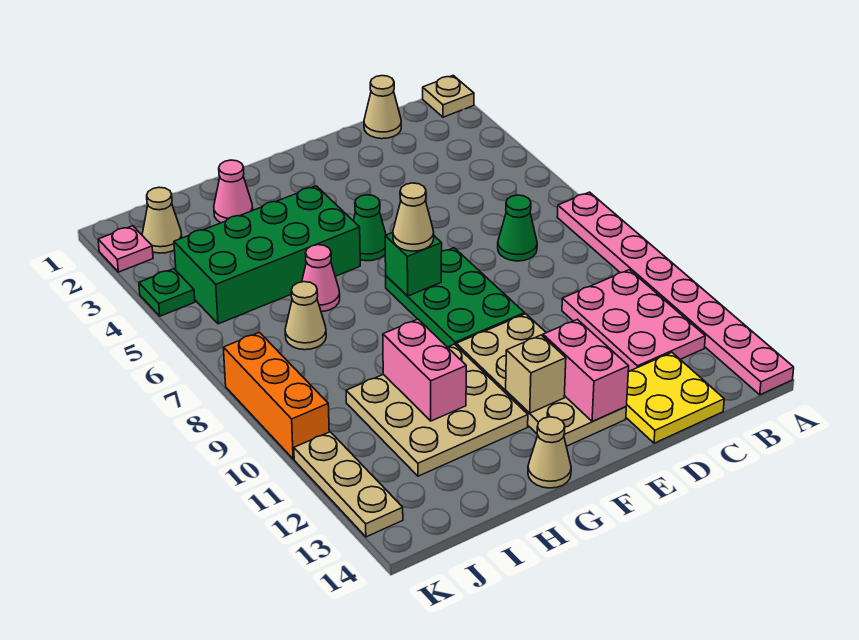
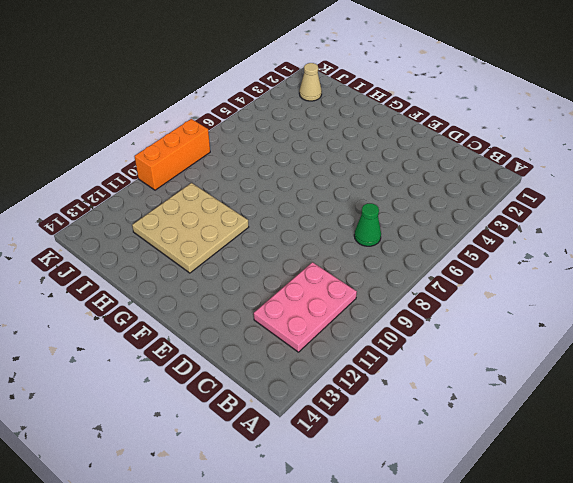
none -> tan plate A1 level 1
none -> pink plate A7:A14 level 1
none -> tan cone C1 level 1

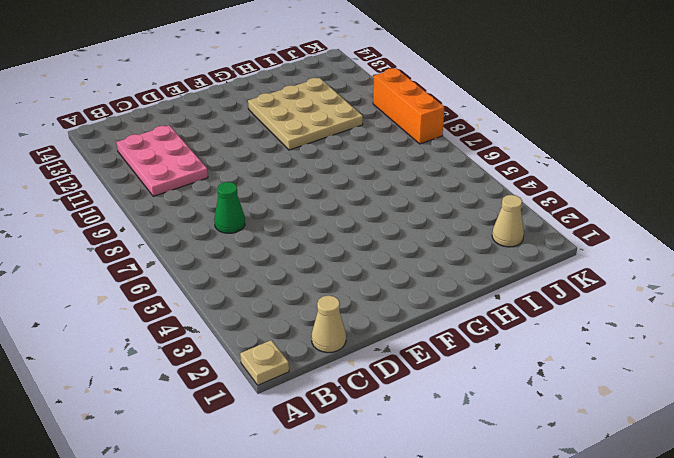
none -> pink plate A7:A14 level 1
none -> yellow plate C13:D14 level 1
none -> green plate E7:F9 level 1

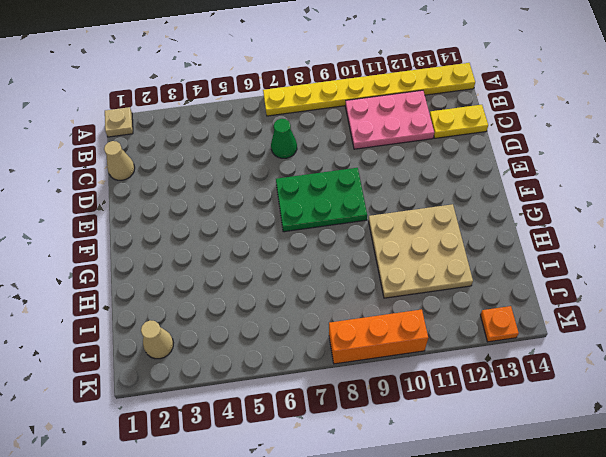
yellow plate A7:A14 level 1 -> pink plate A7:A14 level 1
yellow plate C13:C14 level 1 -> yellow plate C13:D14 level 1
orange plate K13 level 1 -> tan plate K11:K13 level 1
none -> tan plate E10:F13 level 1
none -> green cone F5 level 1
none -> green brick G4:J5 level 1

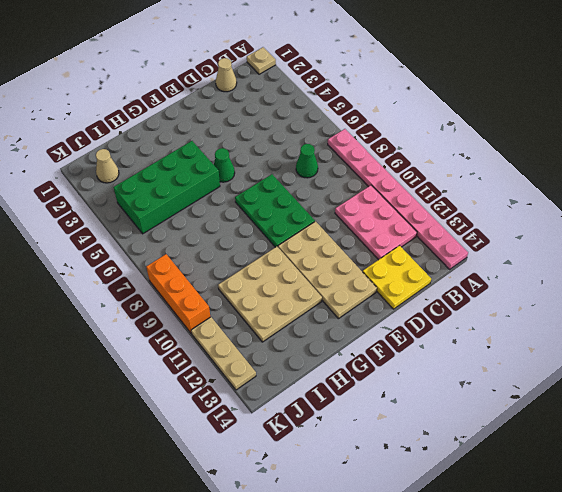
none -> tan cone G14 level 1
none -> pink cone H2 level 1
none -> pink cone H6 level 1

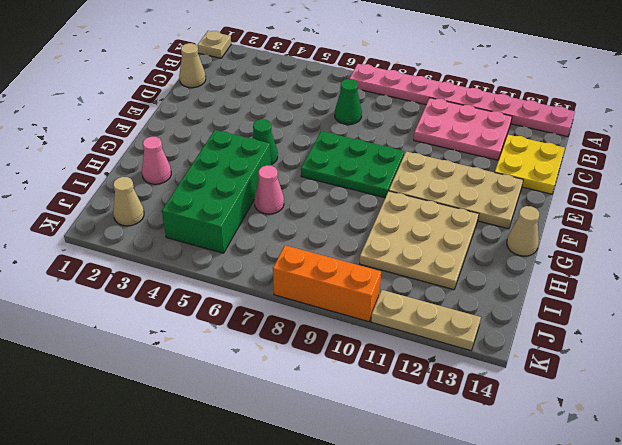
none -> tan cone I7 level 1
none -> pink plate K2 level 1
none -> green plate K4 level 1

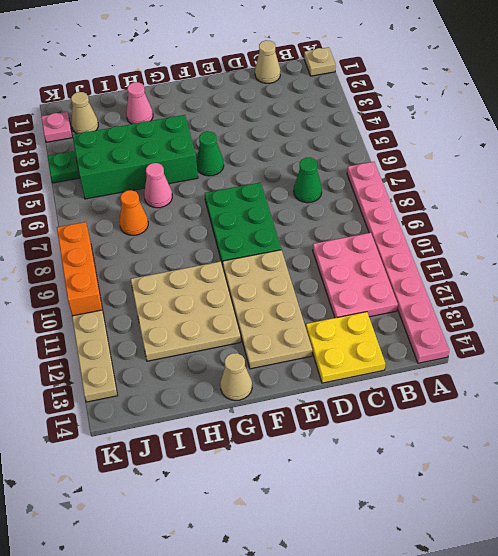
orange cone I7 level 1 -> tan cone I7 level 1
none -> pink brick E12:E13 level 2
none -> green brick F7 level 2
none -> tan brick F12 level 2

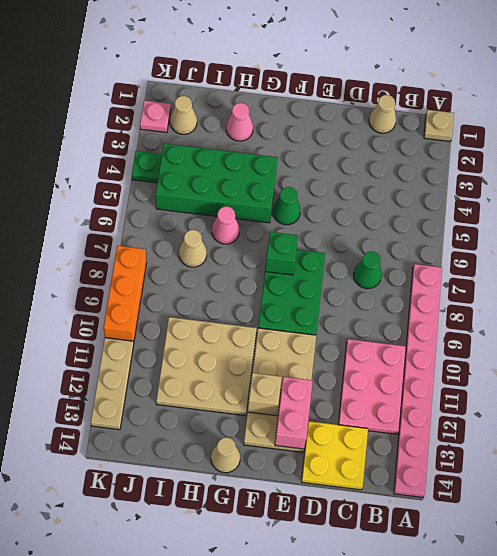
none -> pink brick H10:H11 level 2
none -> tan cone F7 level 3

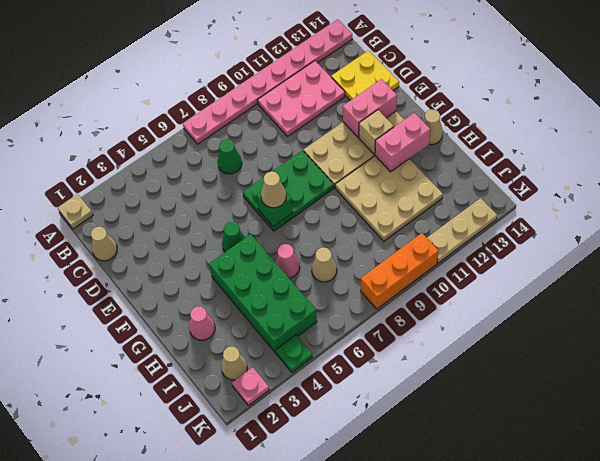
pink brick G12:G13 level 2 -> pink brick H10:H11 level 2

